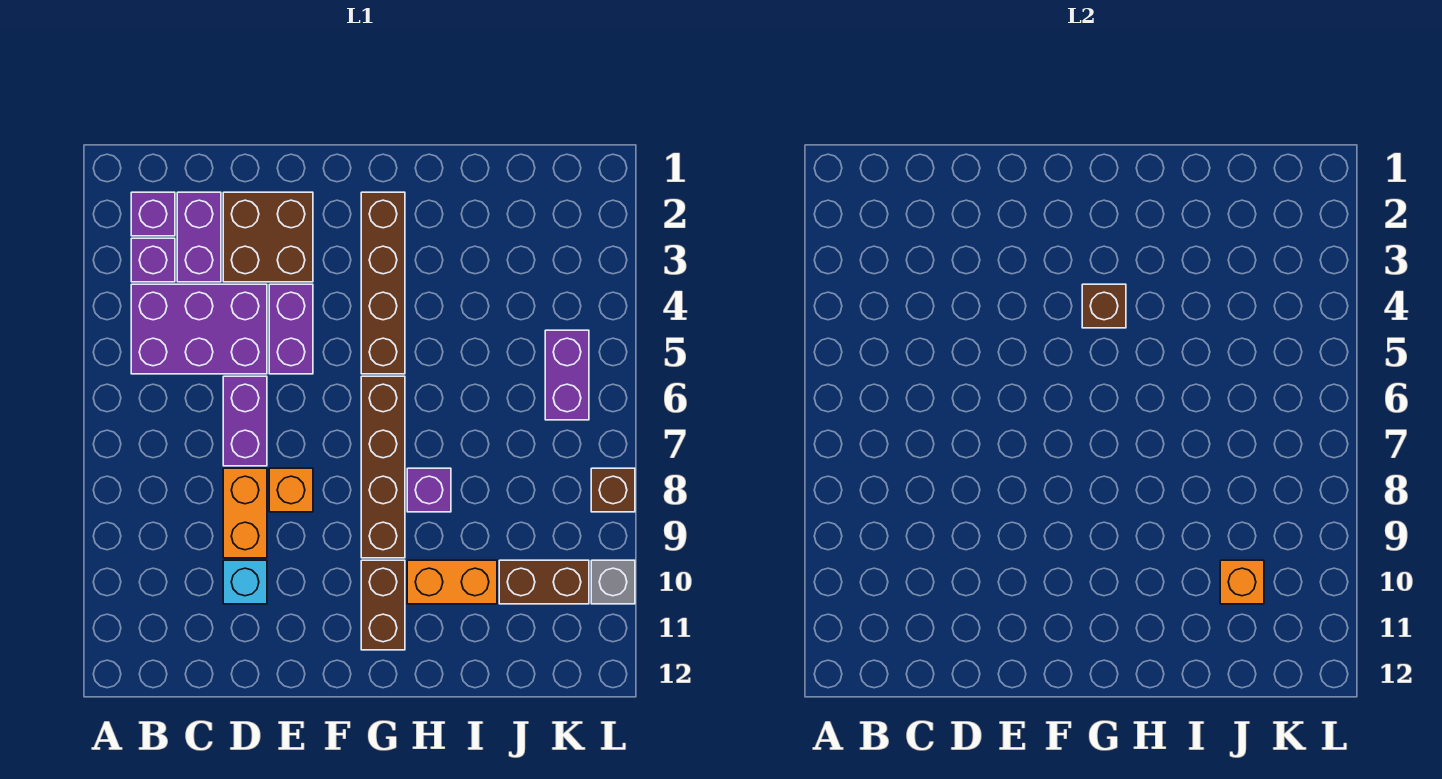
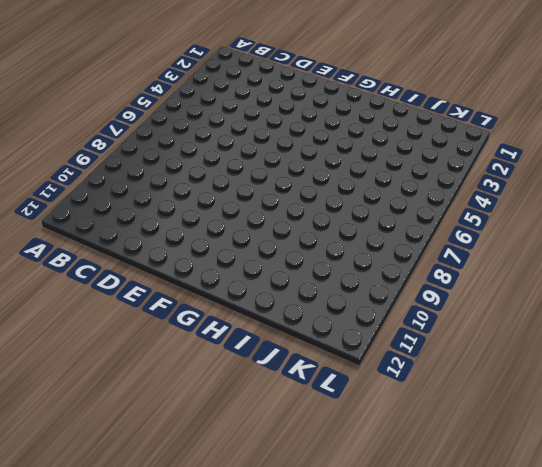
none -> purple brick B2 level 1
none -> purple brick B3 level 1
none -> purple brick B4:D5 level 1

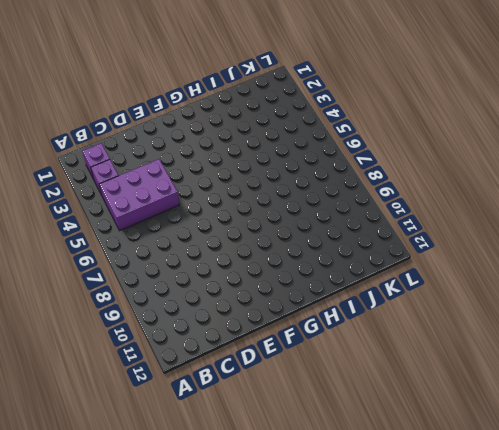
none -> purple brick C2:C3 level 1
none -> brown brick D2:E3 level 1
none -> purple brick D6:D7 level 1

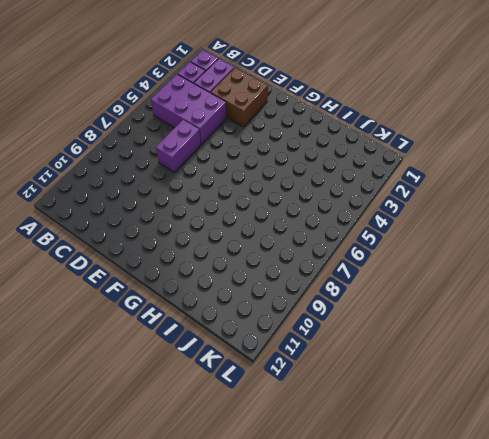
none -> orange brick D8:D9 level 1
none -> cyan brick D10 level 1
none -> purple brick E4:E5 level 1

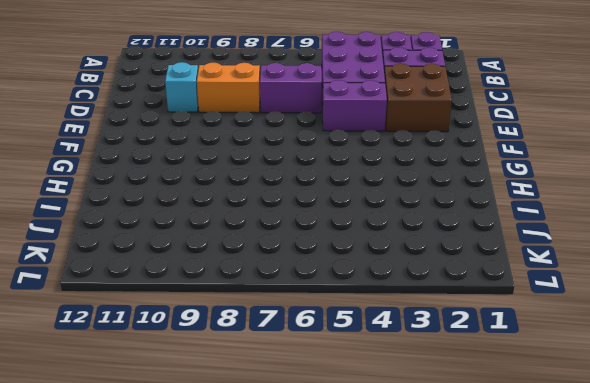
none -> orange brick E8 level 1
none -> brown brick G2:G5 level 1
none -> brown brick G6:G9 level 1

